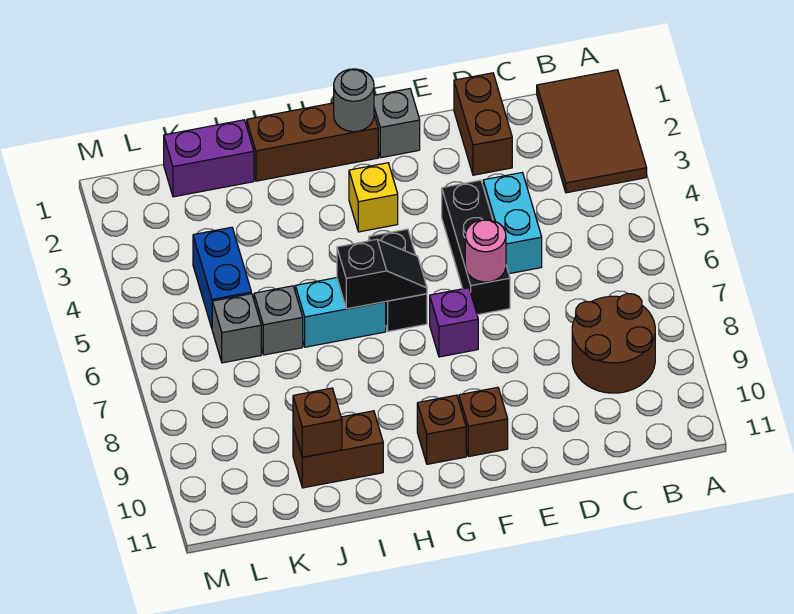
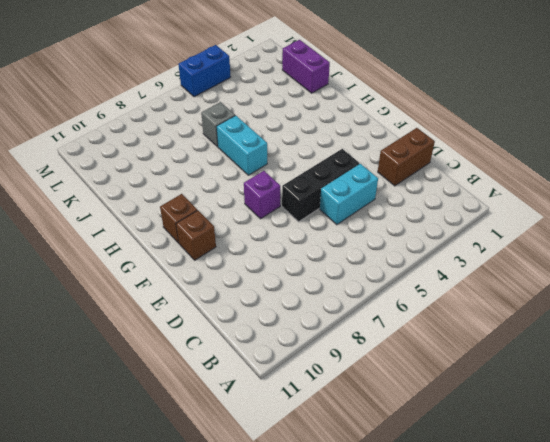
blue brick M4:M5 level 1 -> blue brick K4:K5 level 1
none -> brown tile A1:B3 level 1
none -> brown round brick B8:C9 level 1
none -> grey brick F1 level 1

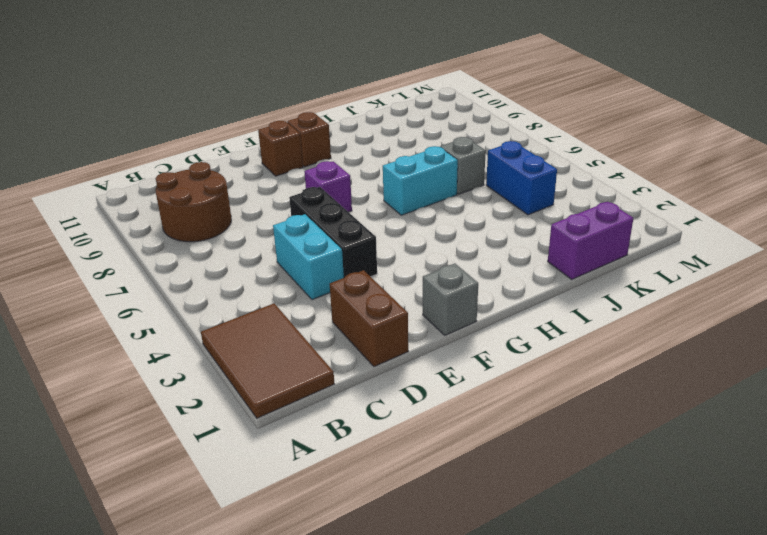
none -> brown brick G1:I1 level 1
none -> yellow brick G3 level 1
none -> black brick G5:G6 level 1

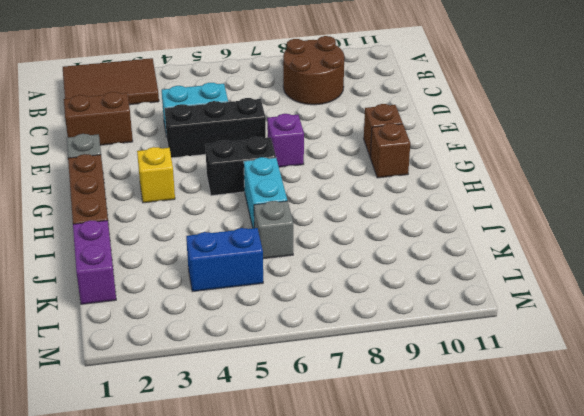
none -> brown brick I10:J10 level 1
none -> grey brick K6 level 1
none -> pink round brick E6 level 2

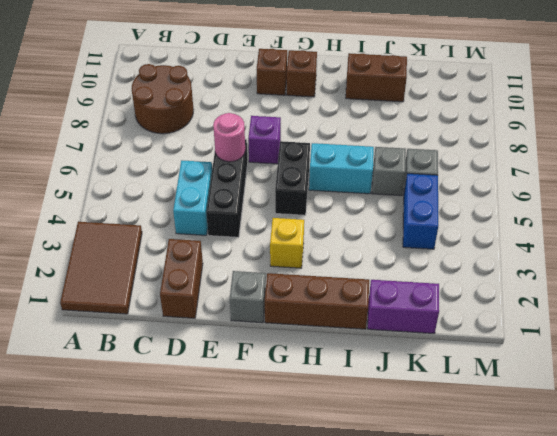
none -> grey round brick G1 level 2
none -> black slope G6:H6 level 2 top H
none -> brown brick J10 level 2

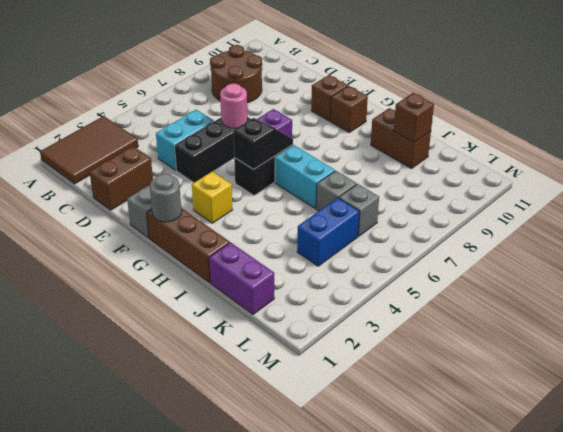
black slope G5:G6 level 2 top 5 -> black slope G6:H6 level 2 top H

